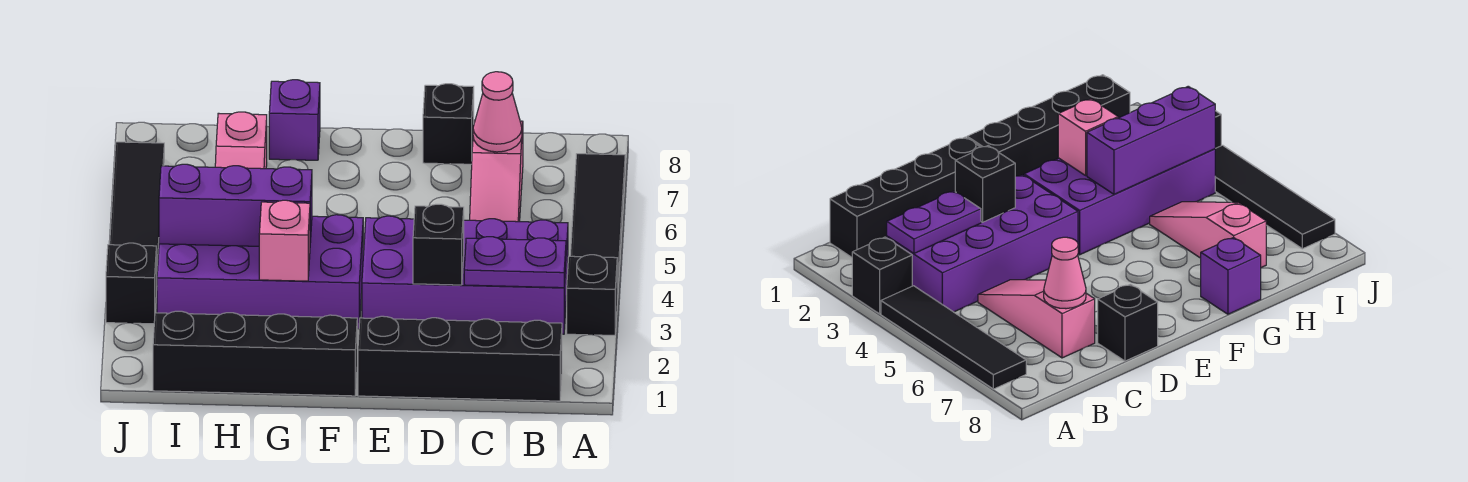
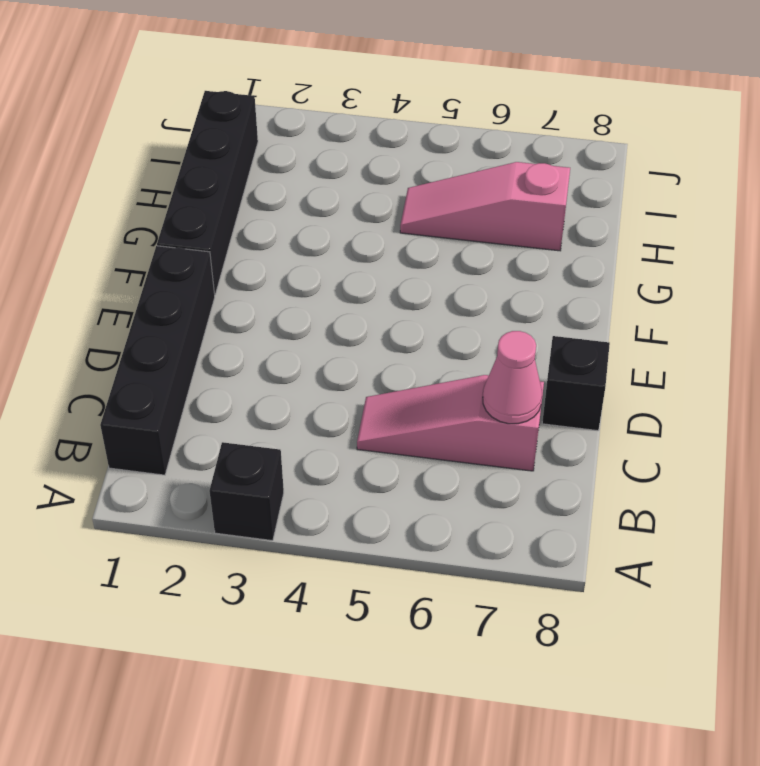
none -> black tile A4:A7 level 1
none -> purple brick B3:E4 level 1
none -> purple brick F3:I4 level 1

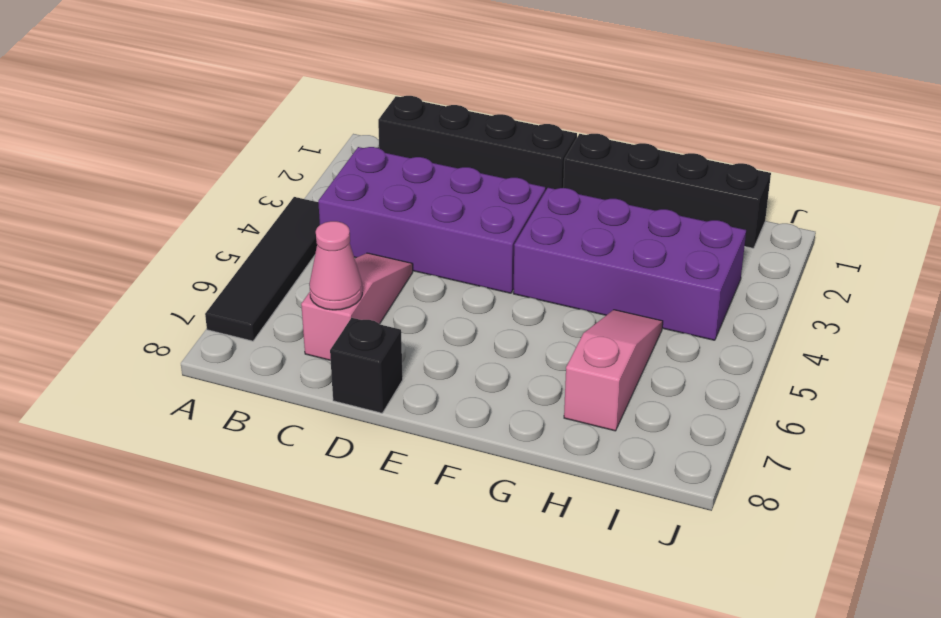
none -> black brick A3 level 1
none -> purple brick G8 level 1
none -> black brick J3 level 1

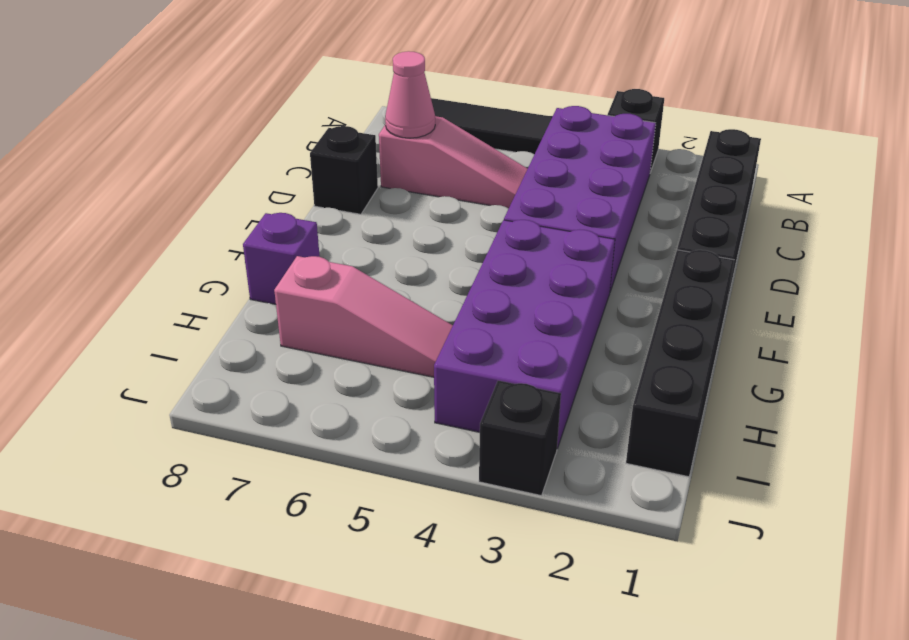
none -> black tile J4:J7 level 1
none -> purple plate B3:C3 level 2
none -> black brick D3 level 2

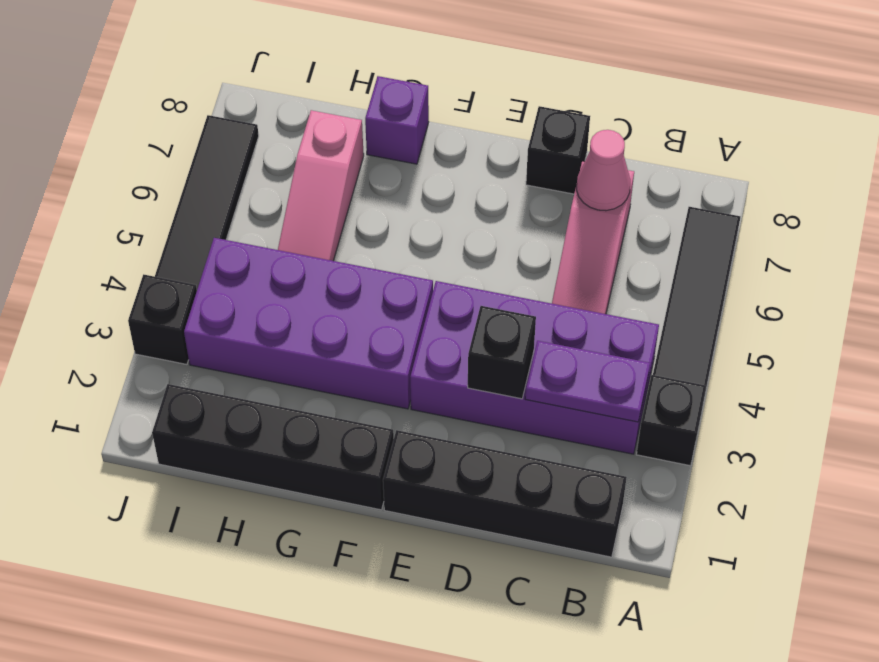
none -> pink brick G3 level 2
none -> purple brick G4:I4 level 2

